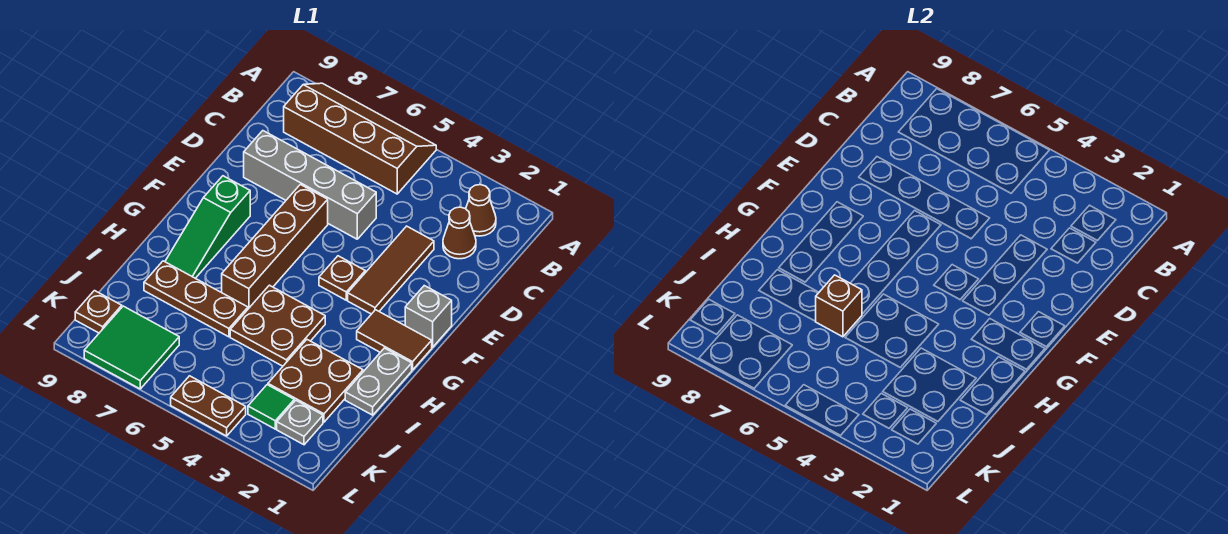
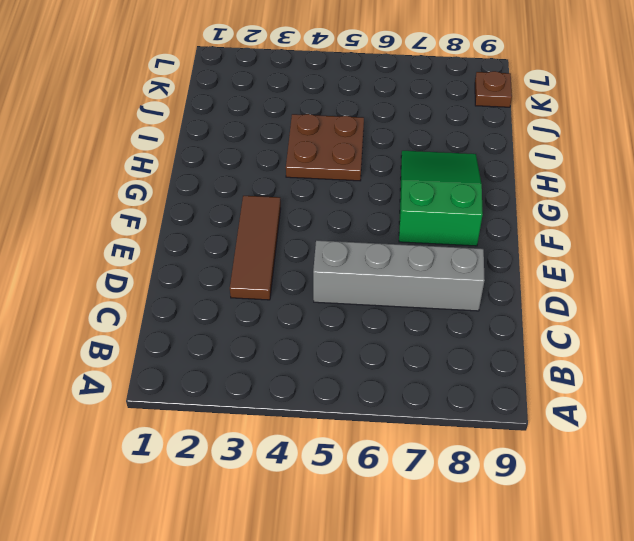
green slope F7:H8 level 1 top F -> green slope F8:H8 level 1 top F
none -> brown slope A5:B8 level 1 top B
none -> brown cone B2 level 1
none -> brown cone C2 level 1

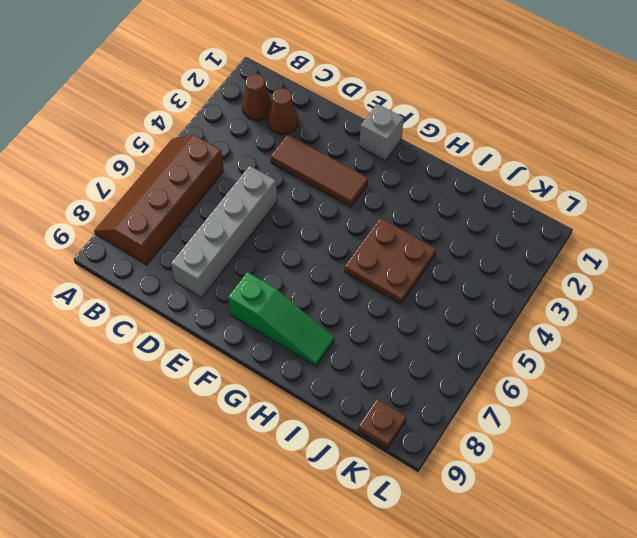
none -> brown brick E6:H6 level 1
none -> brown plate F4 level 1
none -> brown tile G1:G2 level 1

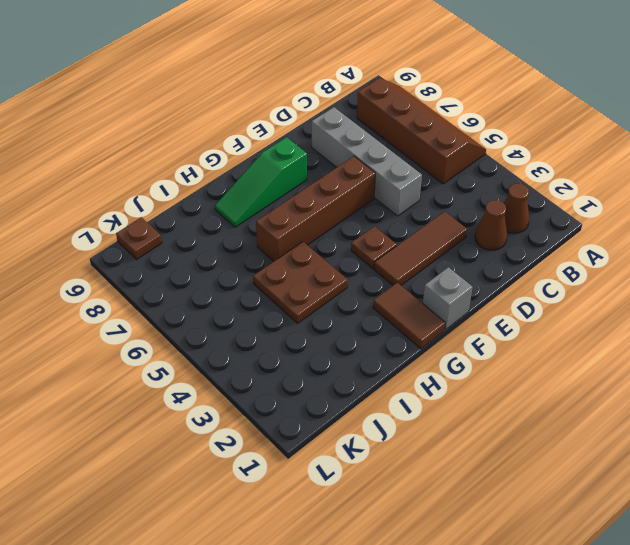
none -> grey plate H1:I1 level 1
none -> brown plate I2:J3 level 1
none -> brown plate I6:I8 level 1

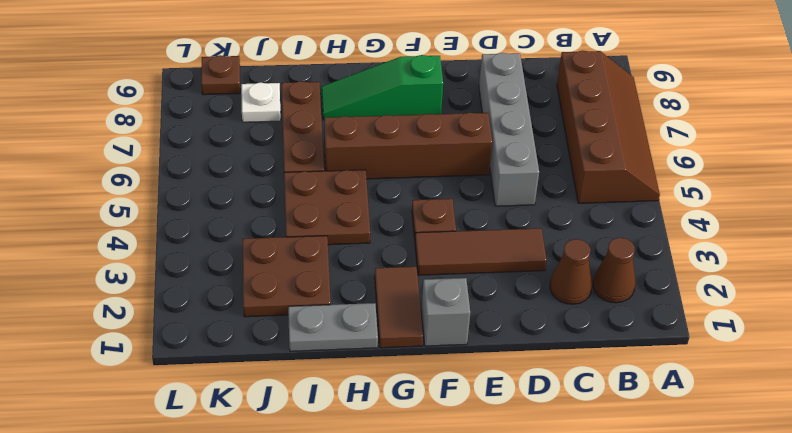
white plate J8 level 1 -> none
none -> grey plate K2 level 1
none -> green tile K3 level 1
none -> green tile K7:L8 level 1

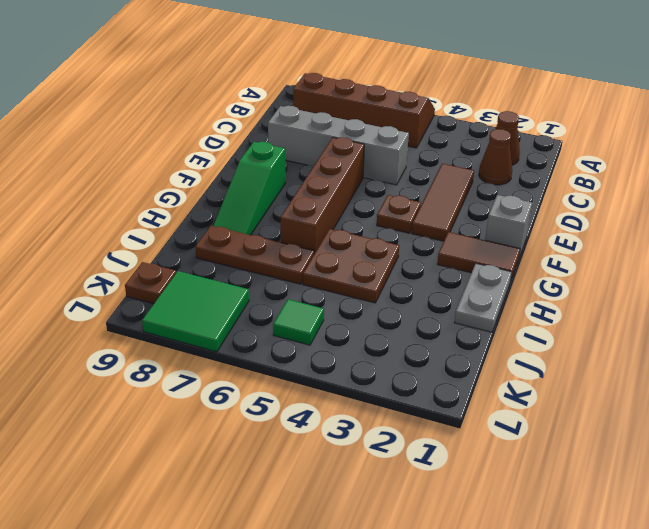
green tile K5 level 1 -> green tile K3 level 1
none -> brown plate I2:J3 level 1
none -> grey plate K2 level 1
none -> brown plate L4:L5 level 1

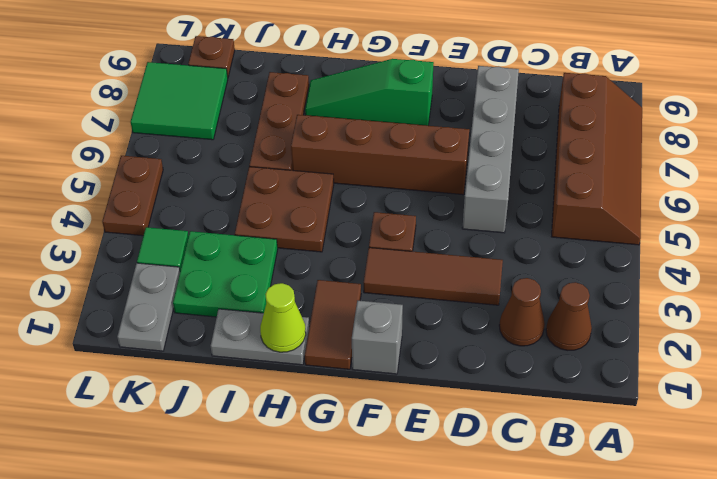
lime cone H1 level 2 -> none
green plate I2:J3 level 1 -> brown plate I2:J3 level 1
grey plate K1:K2 level 1 -> grey plate K2 level 1
none -> brown brick I6 level 2

